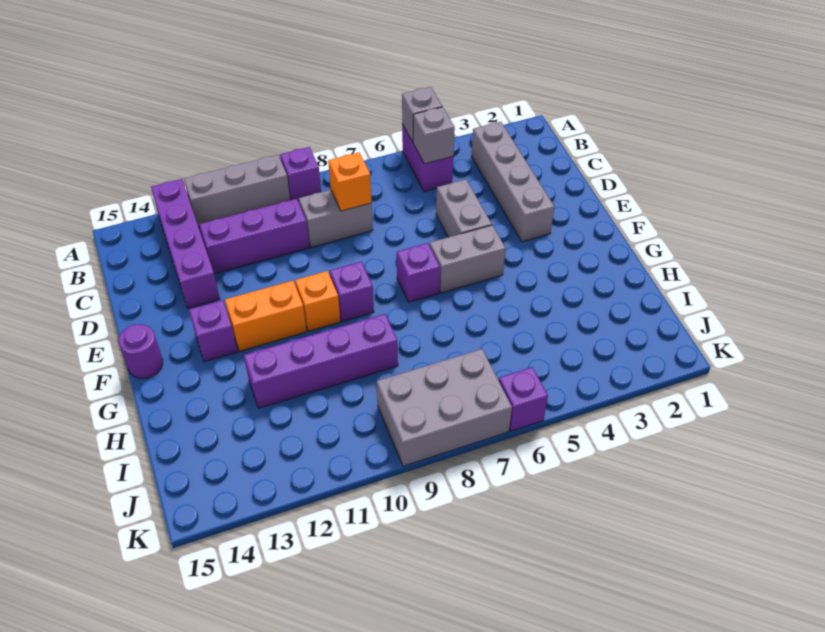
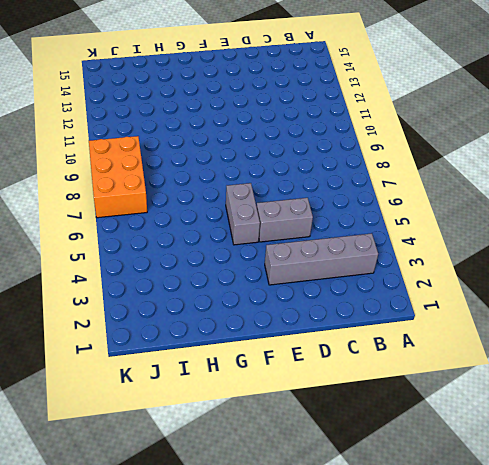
orange brick J7:K9 level 1 -> grey brick J7:K9 level 1
none -> purple brick A5:B5 level 1
none -> purple brick A9 level 1
none -> grey brick A10:A12 level 1

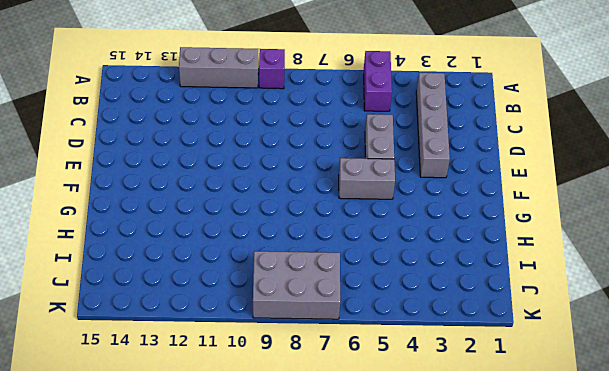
none -> purple brick A13:D13 level 1
none -> grey brick C8:C9 level 1
none -> purple brick C10:C12 level 1

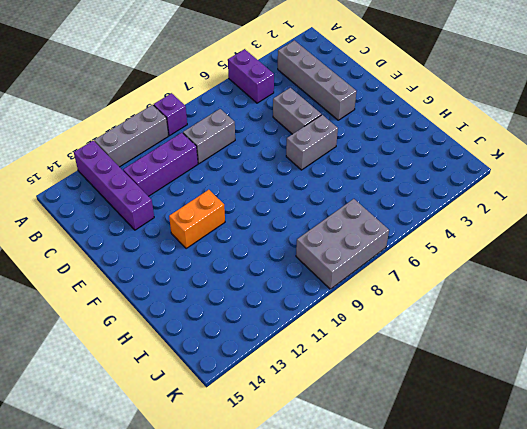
none -> purple brick F7 level 1
none -> purple brick F9 level 1
none -> orange brick F10 level 1

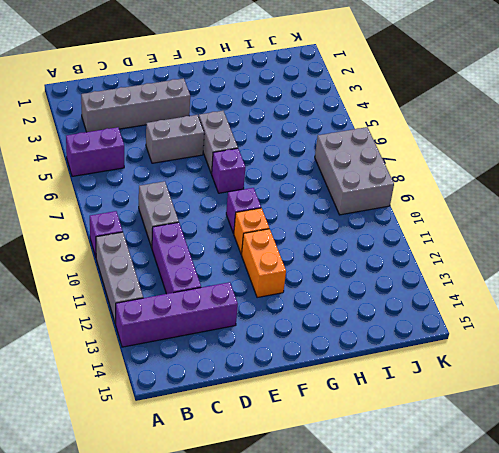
none -> purple brick F13 level 1
none -> purple round brick F15 level 1
none -> purple brick H9:H12 level 1

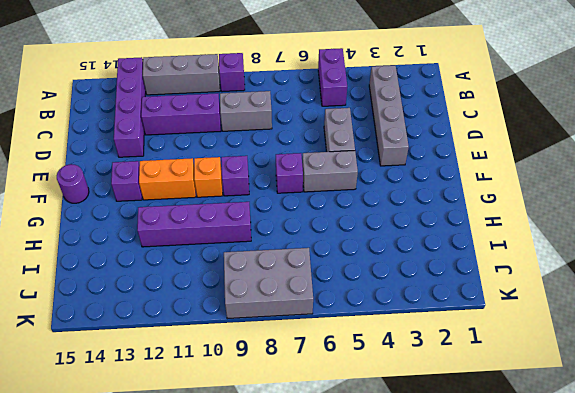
none -> purple brick K6 level 1
none -> grey brick A5 level 2
none -> grey brick B5 level 2

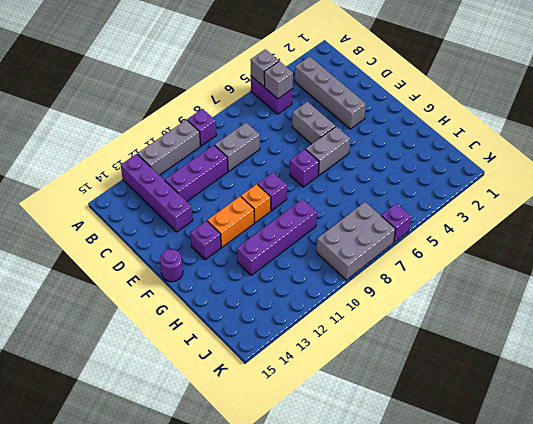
none -> orange brick C8 level 2

